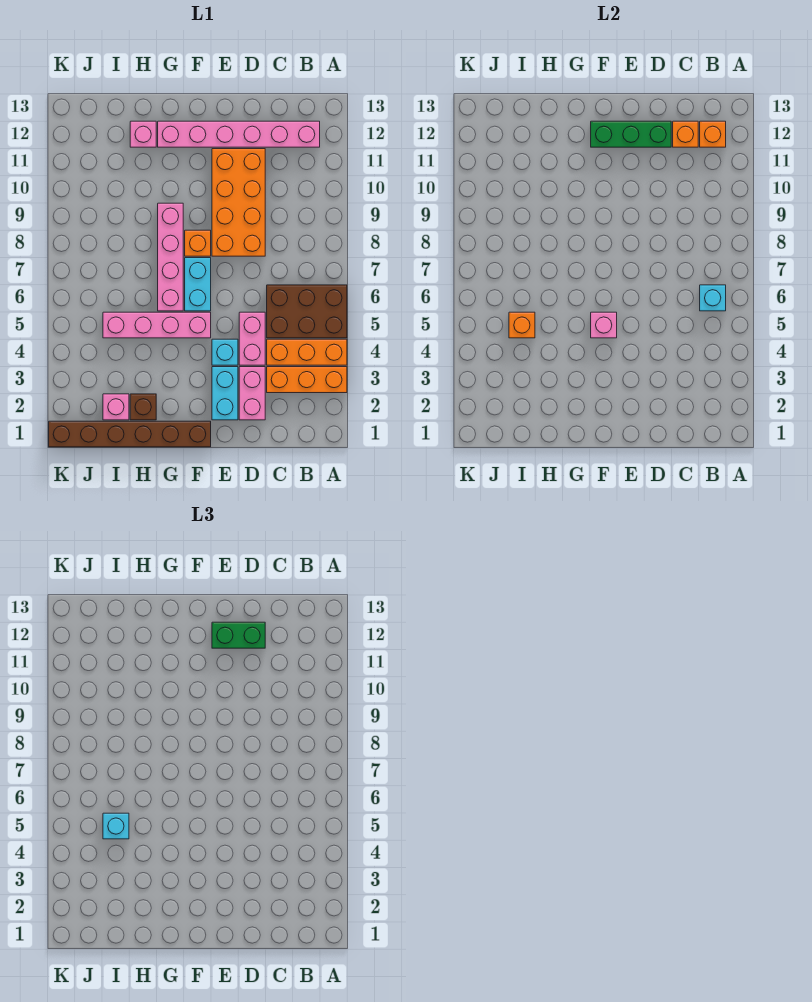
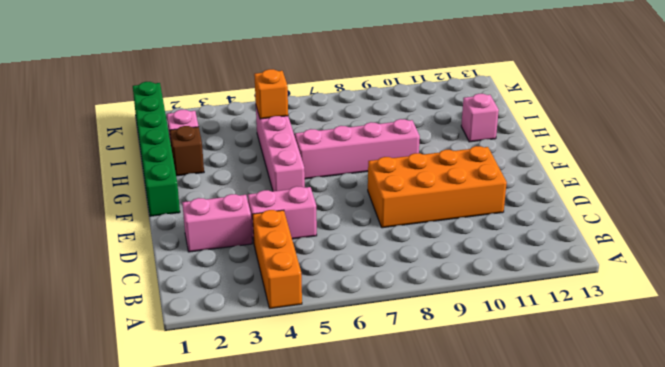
green brick F1:K1 level 1 -> brown brick F1:K1 level 1
none -> orange brick A3:C3 level 1
none -> brown brick A5:C6 level 1
none -> pink brick B12:G12 level 1

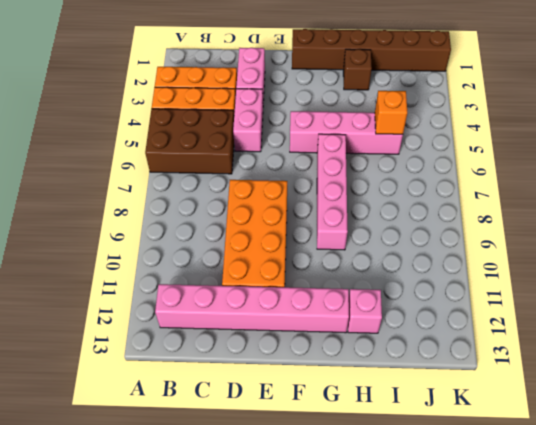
none -> cyan brick E2:E3 level 1
none -> cyan brick E4 level 1
none -> cyan brick F6:F7 level 1

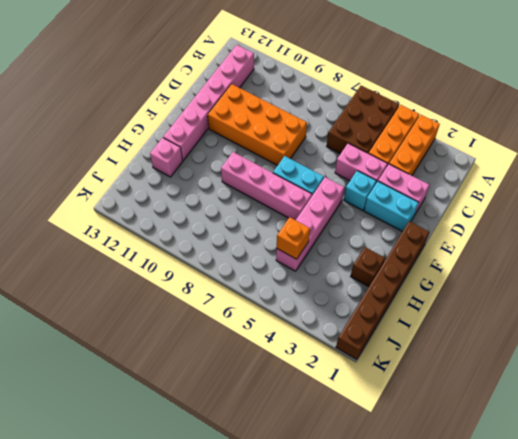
none -> orange brick F8 level 1
none -> pink brick I2 level 1
none -> cyan brick B6 level 2

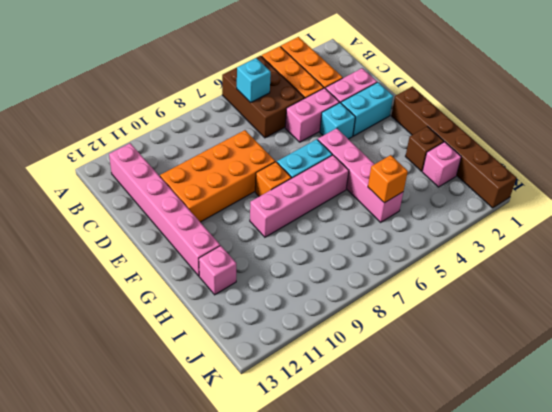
none -> orange brick B12 level 2
none -> orange brick C12 level 2
none -> green brick D12:F12 level 2

